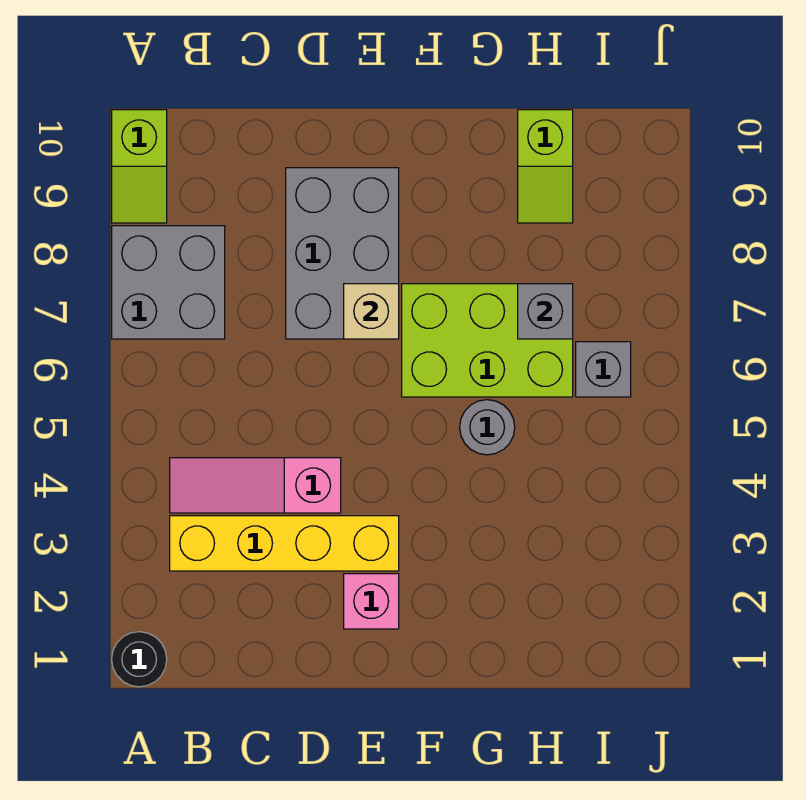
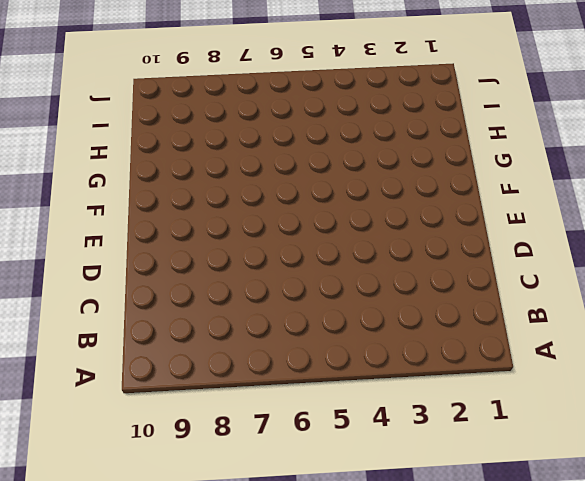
none -> black round brick A1 level 1
none -> grey brick A7:B8 level 1
none -> lime slope A9:A10 level 1 top 10

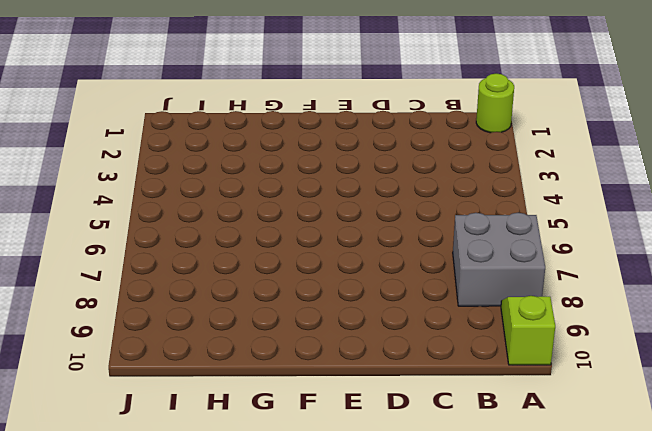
lime round brick A1 level 1 -> black round brick A1 level 1
none -> yellow brick B3:E3 level 1
none -> pink slope B4:D4 level 1 top D
none -> grey brick D7:E9 level 1

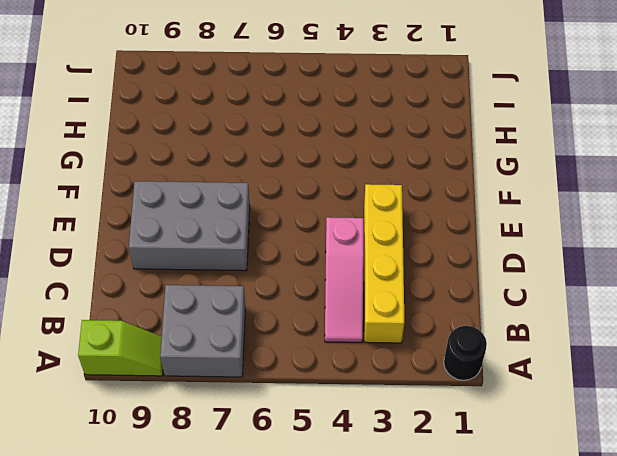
none -> pink brick E2 level 1
none -> lime brick F6:H7 level 1
none -> grey round brick G5 level 1

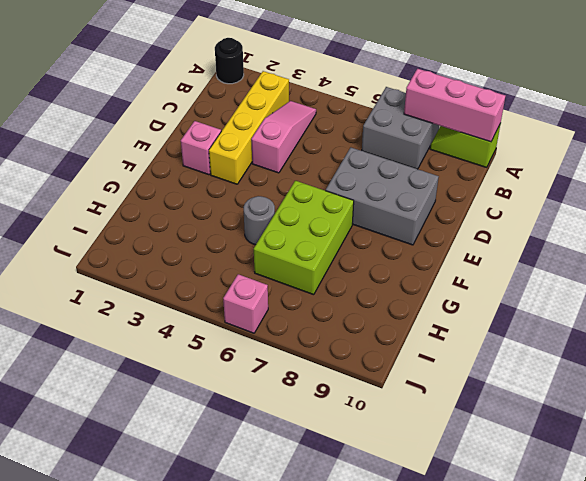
pink brick A8:A10 level 2 -> none
pink brick J6 level 1 -> none
none -> lime slope H9:H10 level 1 top 10
none -> grey brick I6 level 1
none -> tan brick E7 level 2

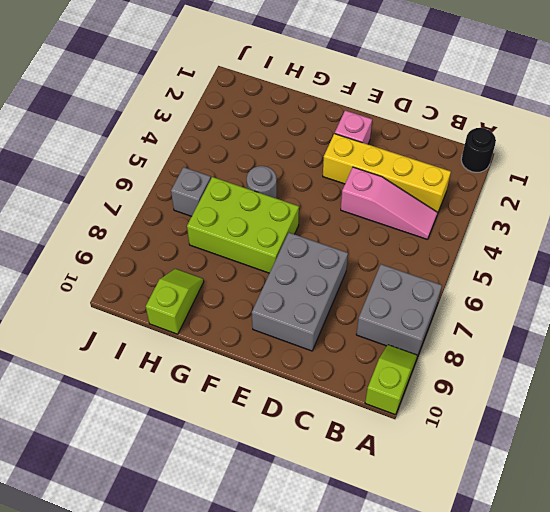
none -> tan brick E7 level 2
none -> grey brick H7 level 2

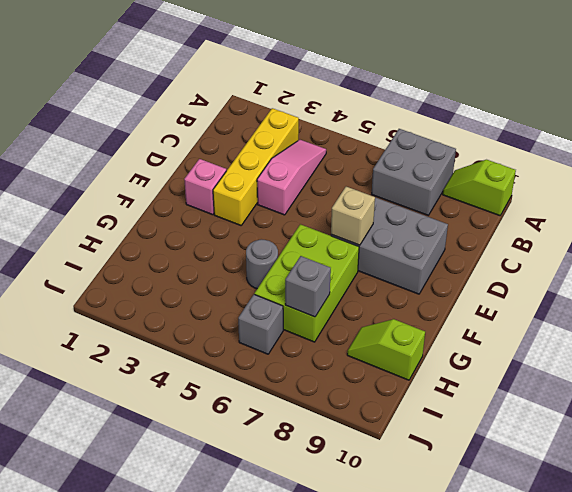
none -> black round brick A1 level 1

